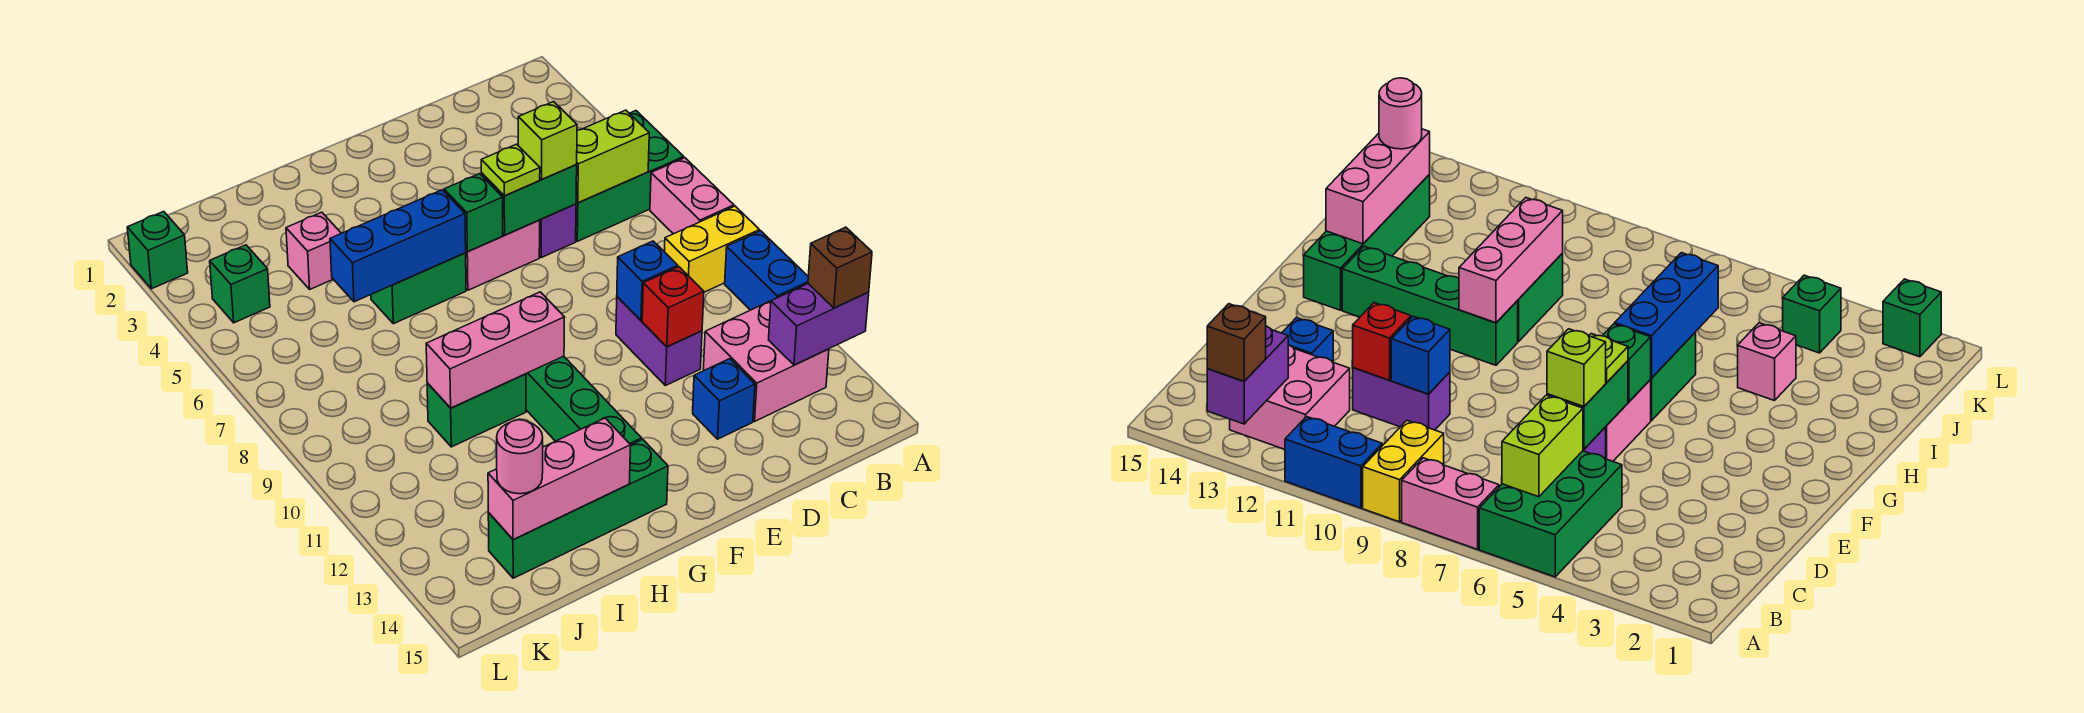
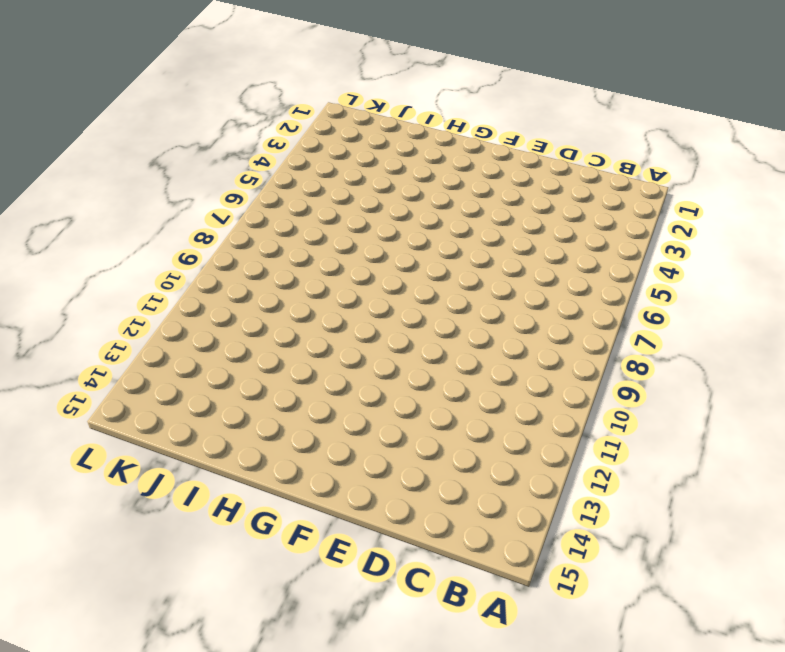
none -> green brick A5:C6 level 1
none -> pink brick A7:A8 level 1
none -> yellow brick A9:B9 level 1

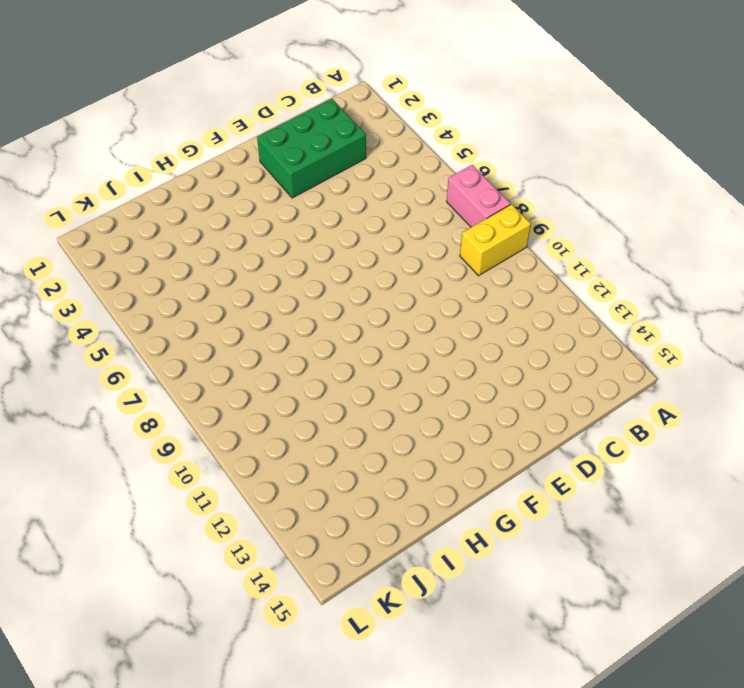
green brick C2:E3 level 1 -> green brick A5:C6 level 1
none -> blue brick A10:A11 level 1
none -> pink brick B12:C13 level 1
none -> purple brick D6 level 1

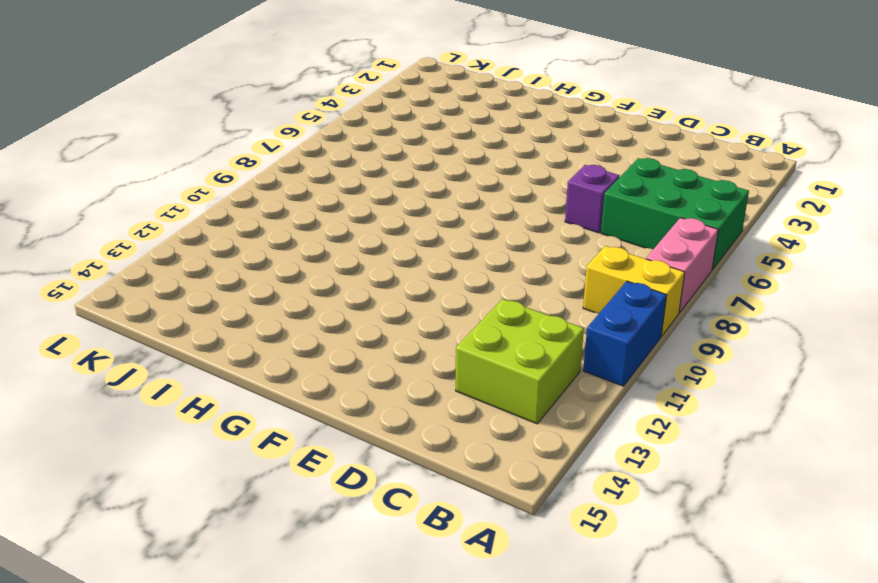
lime brick B12:C13 level 1 -> pink brick B12:C13 level 1
none -> purple brick D10:D11 level 1
none -> blue brick D13 level 1
none -> pink brick E6:F6 level 1

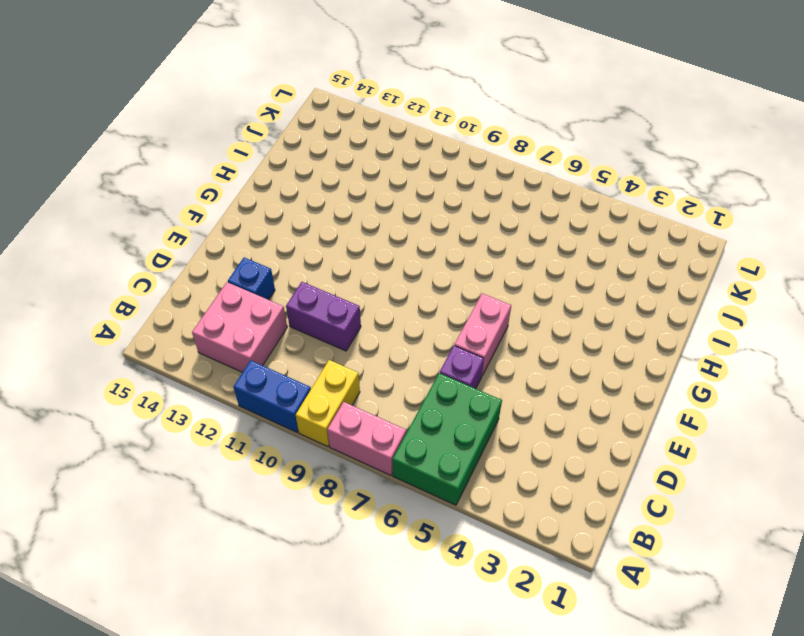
none -> green brick G6:H6 level 1
none -> green brick G10:G13 level 1
none -> green brick G14:J14 level 1

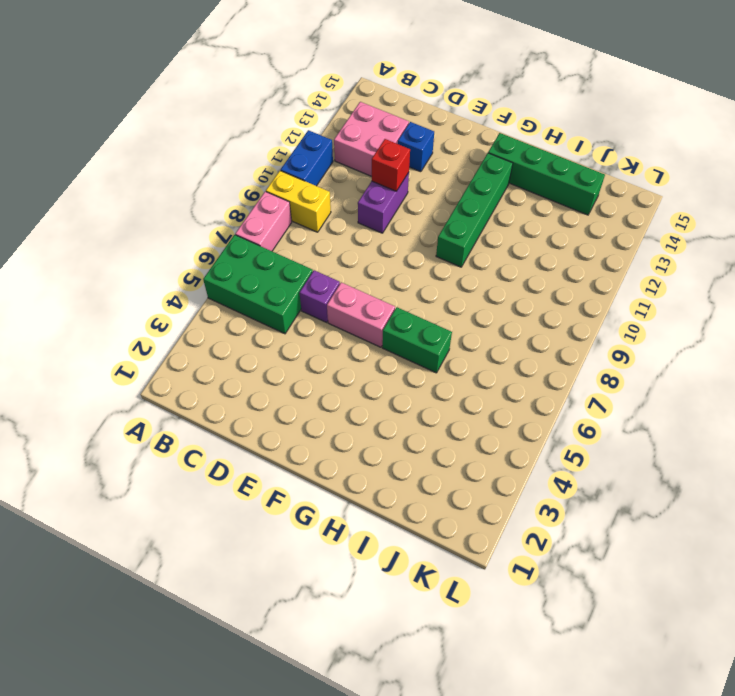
none -> green brick H10:I10 level 1
none -> pink brick I4 level 1
none -> green brick K4 level 1

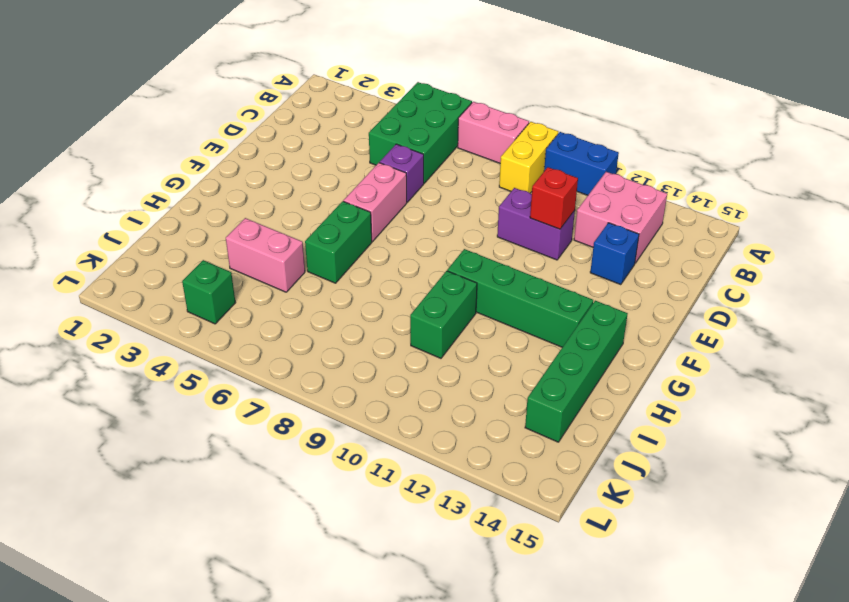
pink brick I4:I5 level 1 -> pink brick I4 level 1
none -> green brick L2 level 1
none -> purple brick A13:B13 level 2
none -> lime brick B6:C6 level 2

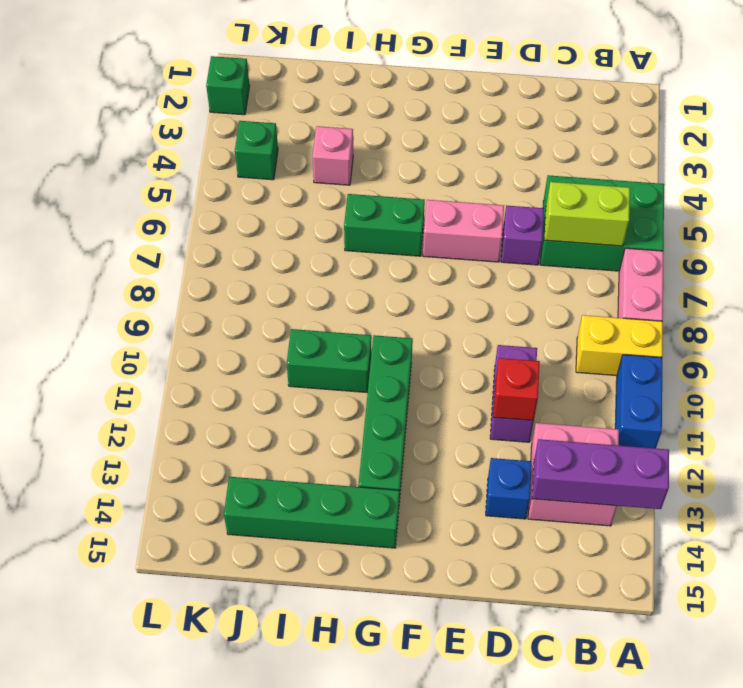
purple brick A13:C13 level 2 -> purple brick A13:B13 level 2
none -> green brick D6:E6 level 2
none -> blue brick D10 level 2
none -> green brick F6 level 2

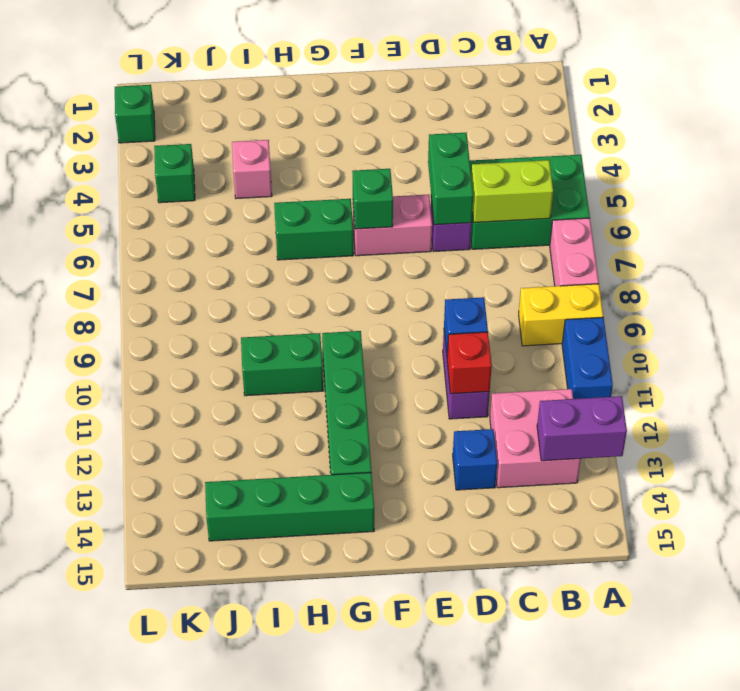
green brick D5:D6 level 2 -> green brick D6:E6 level 2
none -> blue brick G6:I6 level 2
none -> pink brick G10:I10 level 2
none -> pink brick H14:J14 level 2

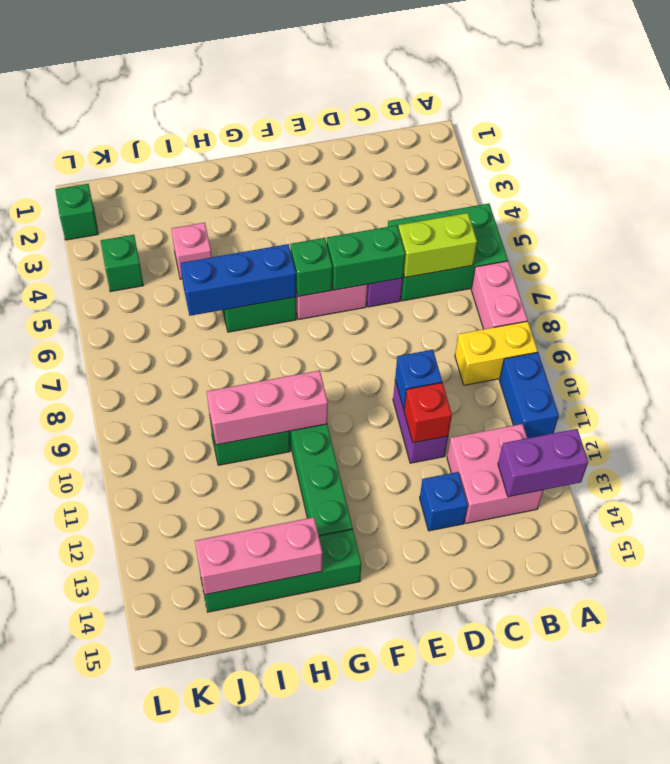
none -> brown brick A13 level 3
none -> lime brick D6 level 3
none -> lime plate E6 level 3

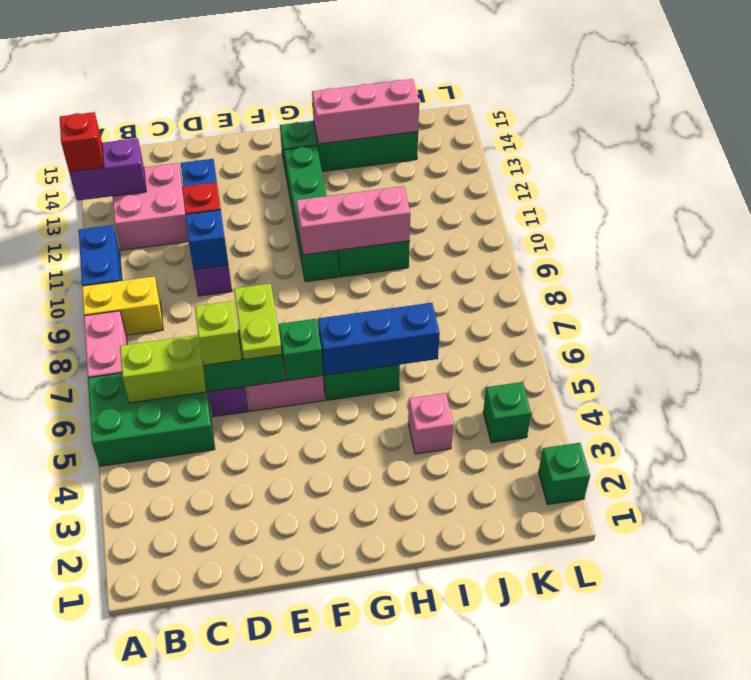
red brick A13 level 3 -> brown brick A13 level 3
lime plate E6:E7 level 3 -> lime plate E6 level 3
none -> pink round brick J14 level 3

